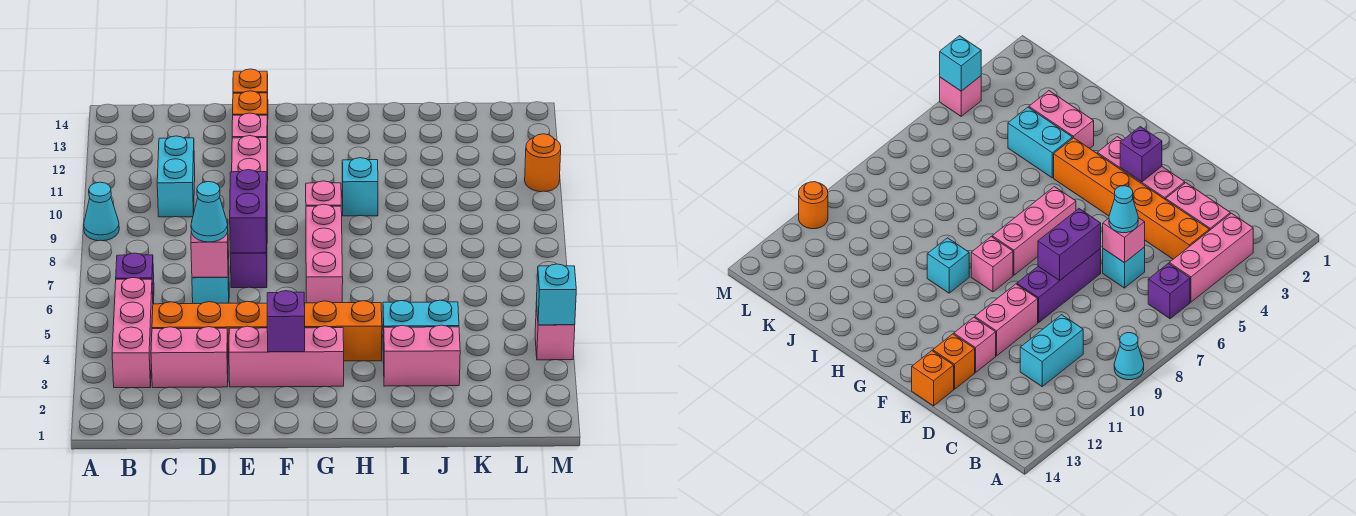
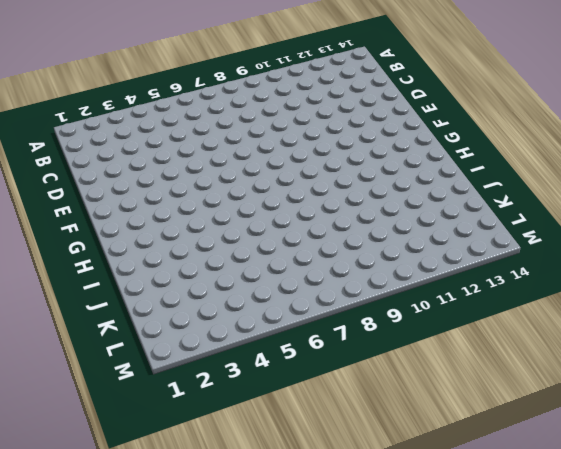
none -> cyan cone A9 level 1
none -> pink brick B3:B5 level 1
none -> purple brick B6 level 1

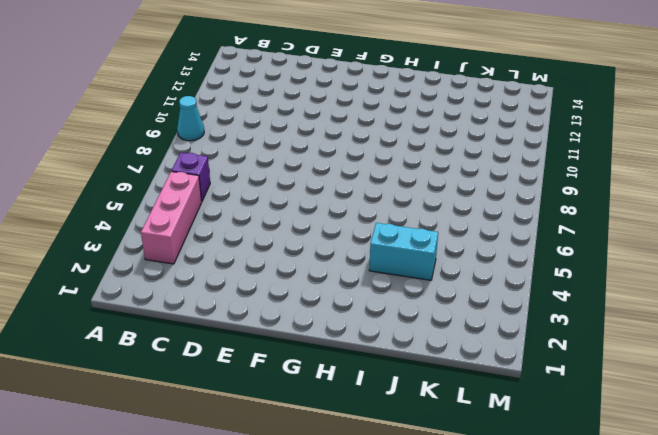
none -> pink brick C3:D3 level 1
none -> orange brick C4:H4 level 1
none -> cyan brick C10:C11 level 1

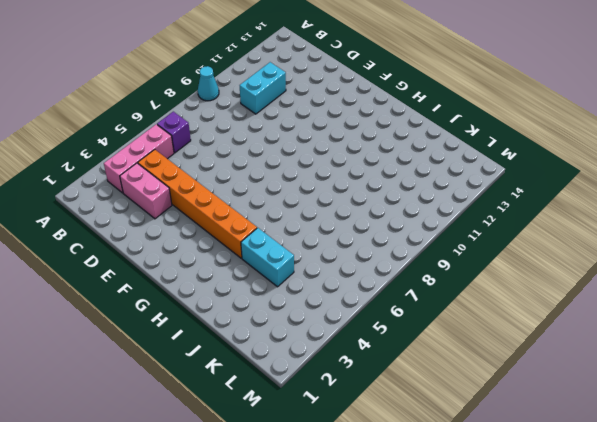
none -> cyan brick D6 level 1
none -> pink brick E3:G3 level 1
none -> purple brick E7:E9 level 1

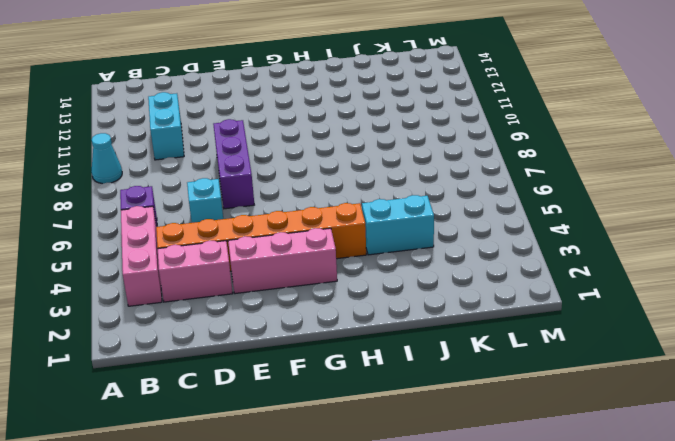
none -> pink brick E10:E11 level 1
none -> pink brick E12 level 1
none -> orange brick E13 level 1

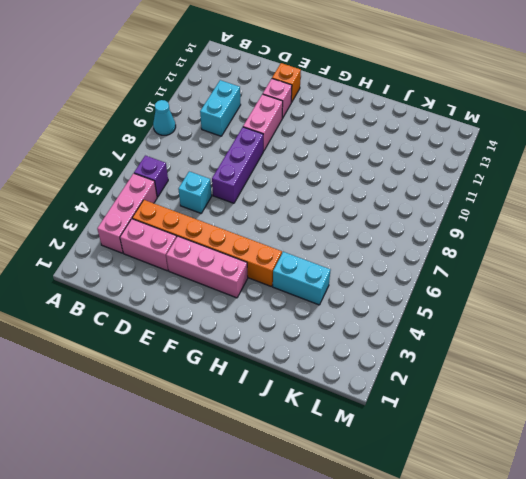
none -> orange brick E14 level 1
none -> pink brick G6:G8 level 1
none -> pink brick G9 level 1

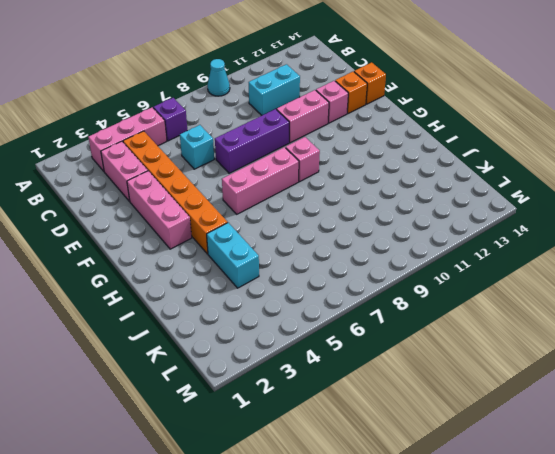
none -> cyan brick H10 level 1
none -> pink brick I3:J3 level 1
none -> pink brick M4 level 1

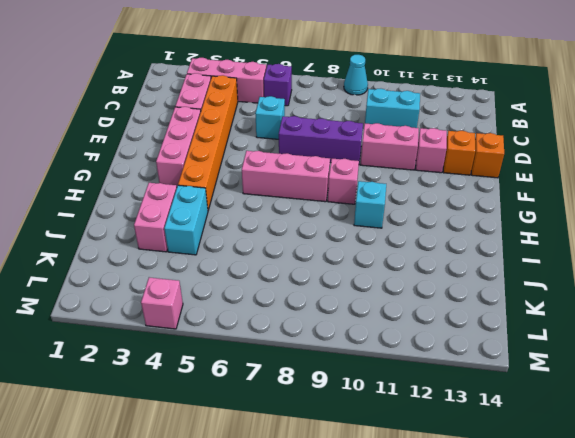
none -> orange round brick M11 level 1
none -> pink brick D6 level 2
none -> purple brick E7:E8 level 2

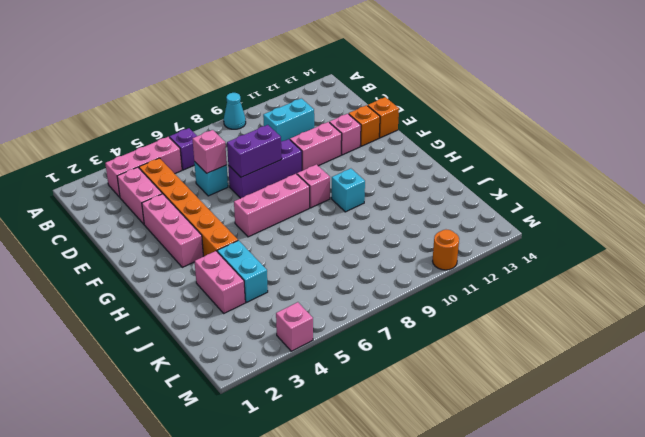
none -> purple brick F3 level 2
none -> cyan brick M4 level 2
none -> cyan cone D6 level 3

